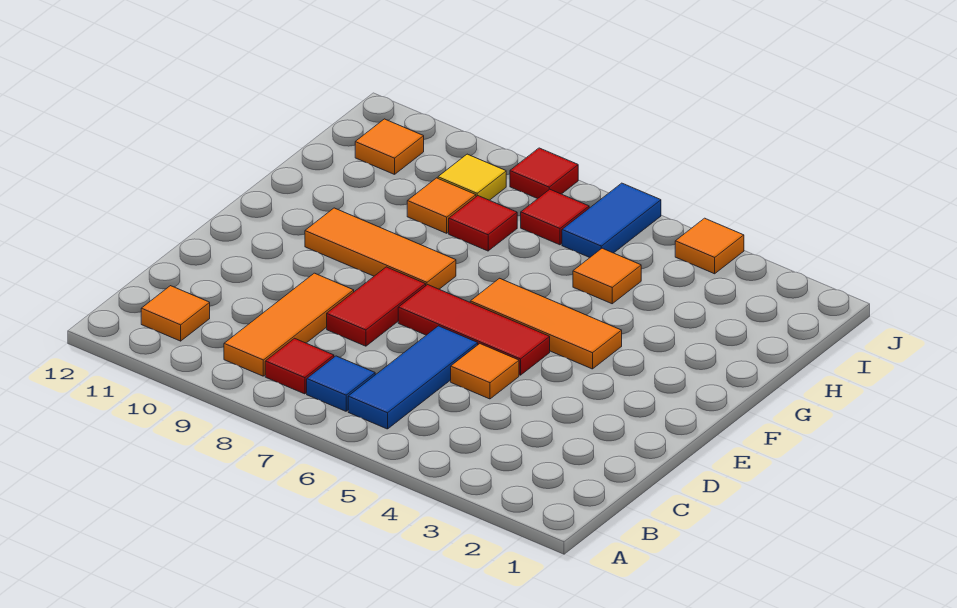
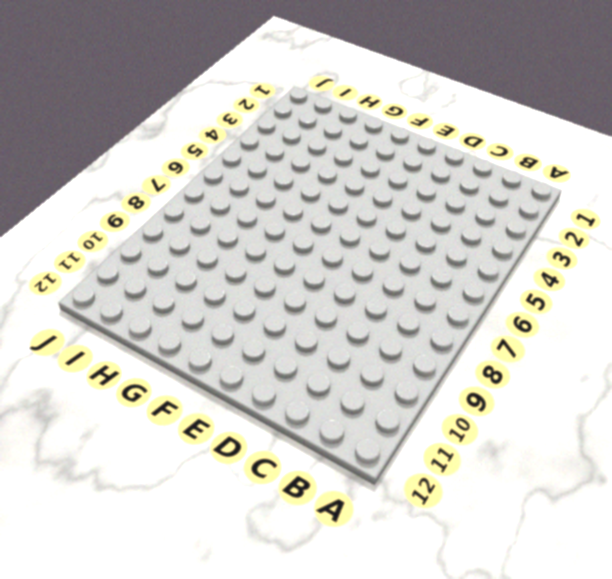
none -> blue tile B6:D6 level 1
none -> blue tile B7 level 1
none -> red tile B8 level 1

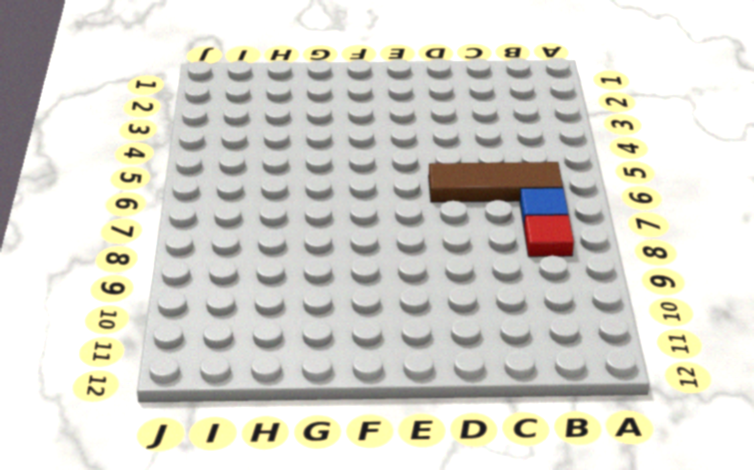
brown tile B6:D6 level 1 -> blue tile B6:D6 level 1
none -> orange tile B9:D9 level 1
none -> orange tile B11 level 1
none -> orange tile D5 level 1

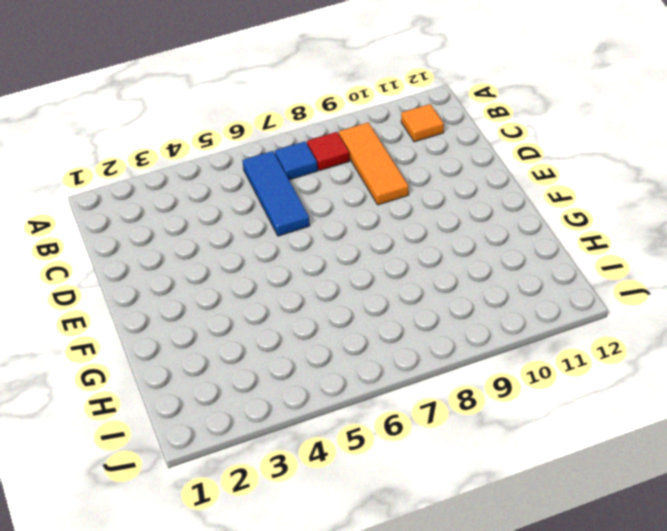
none -> orange tile D5 level 1
none -> red tile D8:E8 level 1
none -> red tile E5:E7 level 1

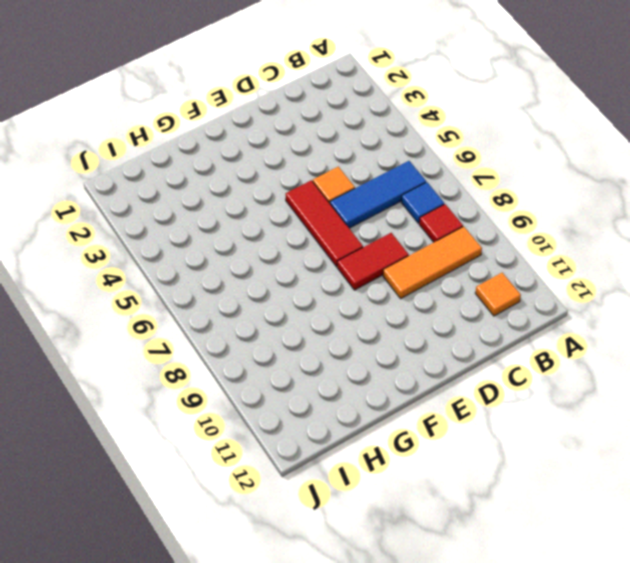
none -> orange tile F4:F6 level 1
none -> orange tile F8:F10 level 1
none -> orange tile H5 level 1

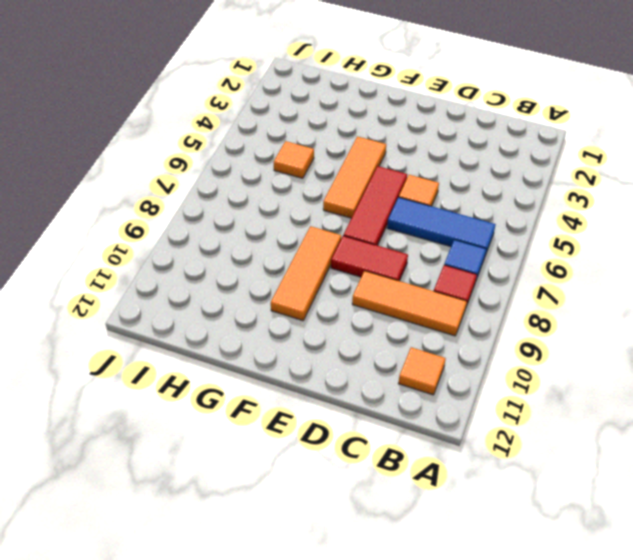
none -> red tile H8 level 1
none -> orange tile H9 level 1
none -> blue tile I6:J6 level 1

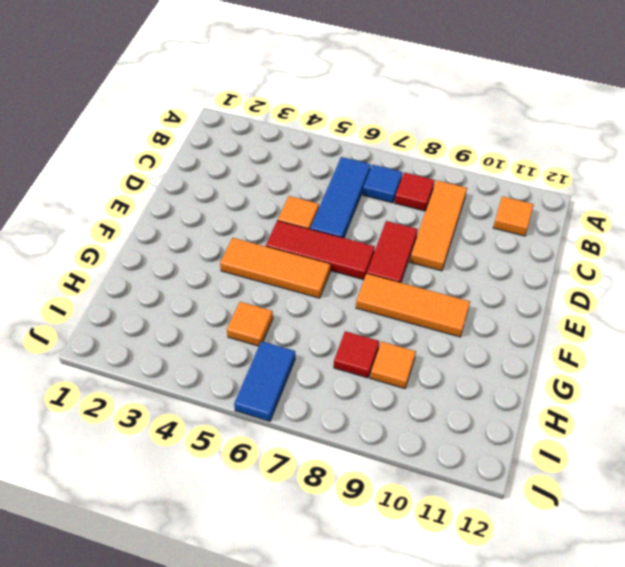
none -> red tile I7 level 1
none -> yellow tile I9 level 1
none -> orange tile I11 level 1

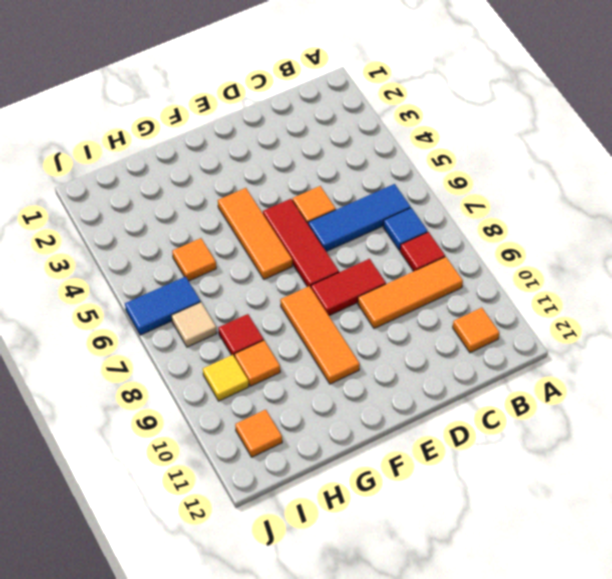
tan tile I7 level 1 -> red tile I7 level 1
none -> orange tile J4 level 1
none -> red tile J8 level 1

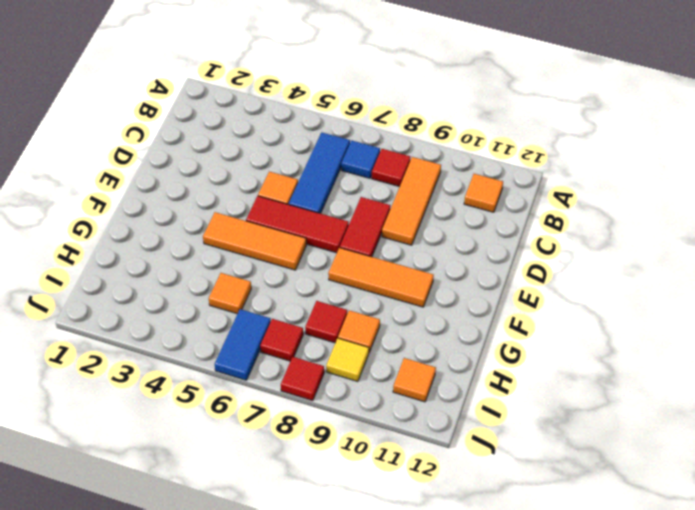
none -> orange tile J4 level 1

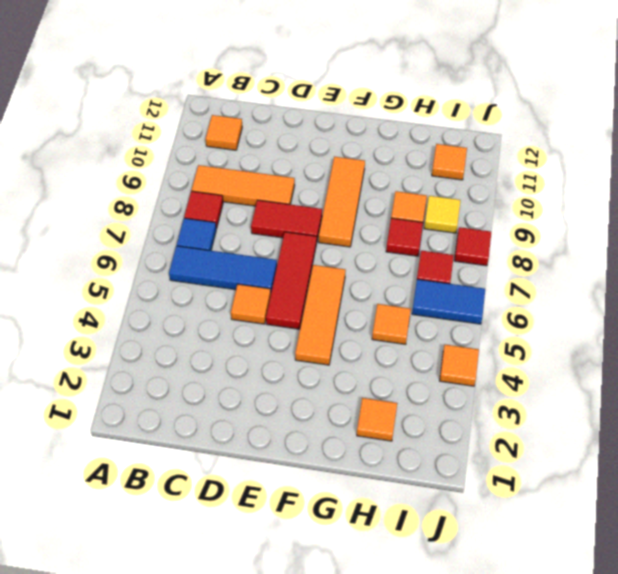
orange tile H2 level 1 -> none

